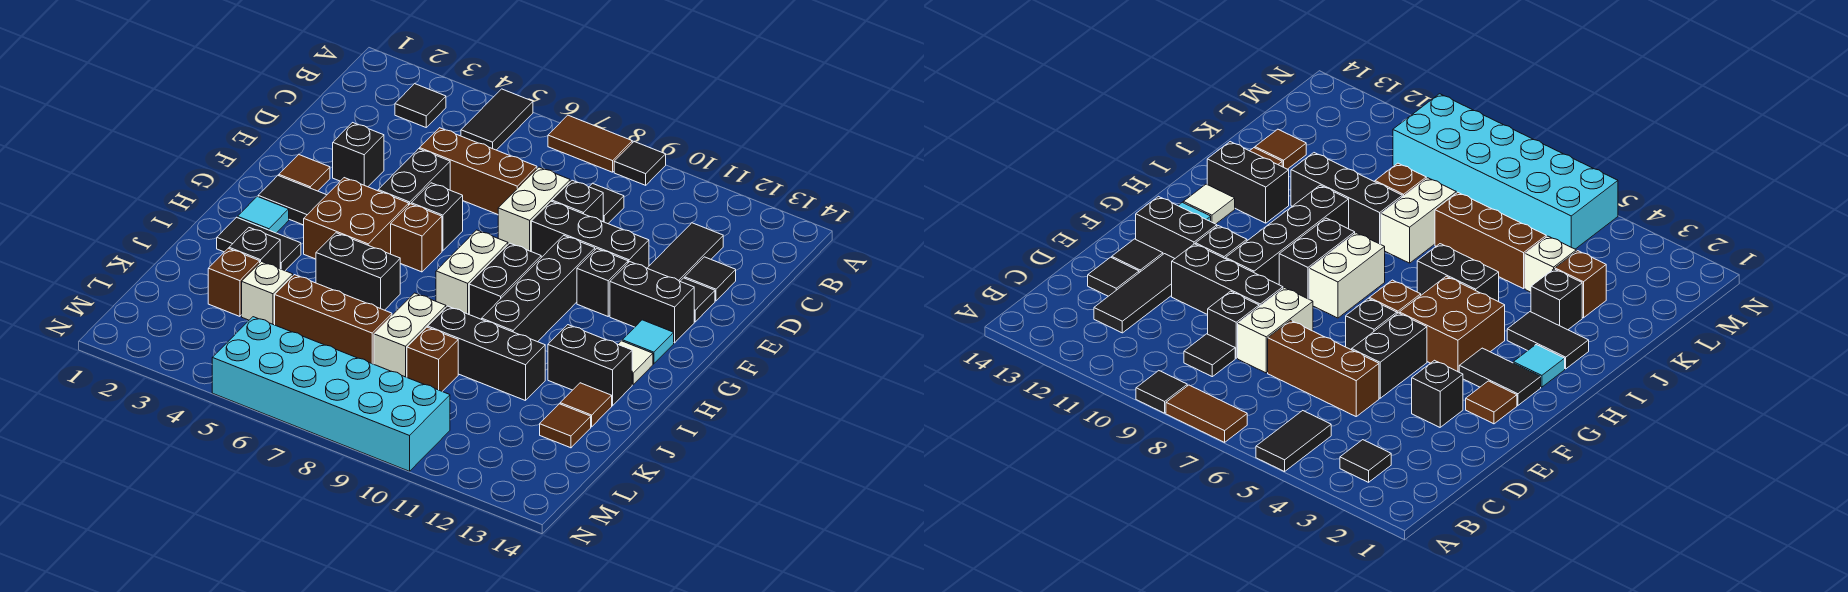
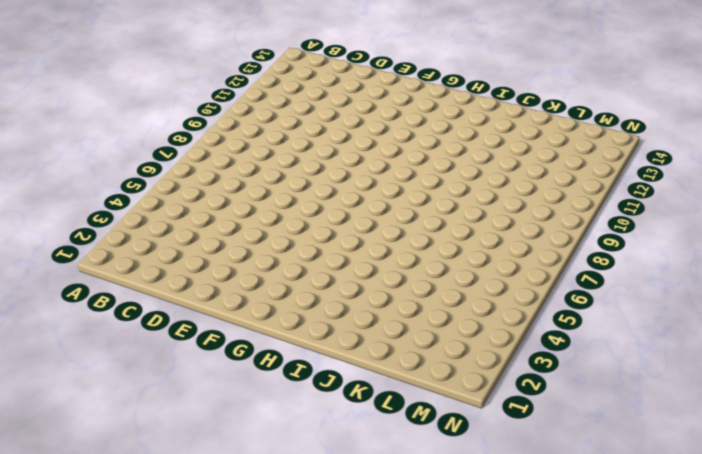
none -> black tile A5:B5 level 1
none -> brown tile A7:A8 level 1
none -> black tile A9 level 1
none -> black tile B3 level 1

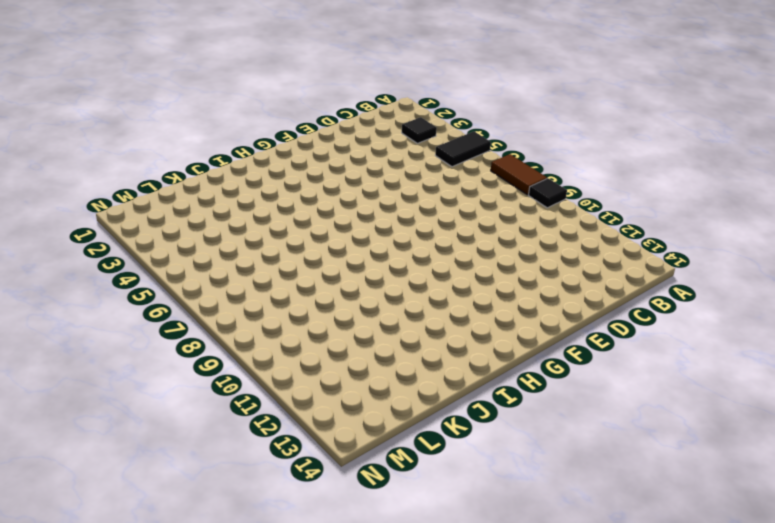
none -> black tile C9 level 1
none -> black tile C12:E12 level 1
none -> brown brick D5:D7 level 1
none -> white brick D8:E8 level 1

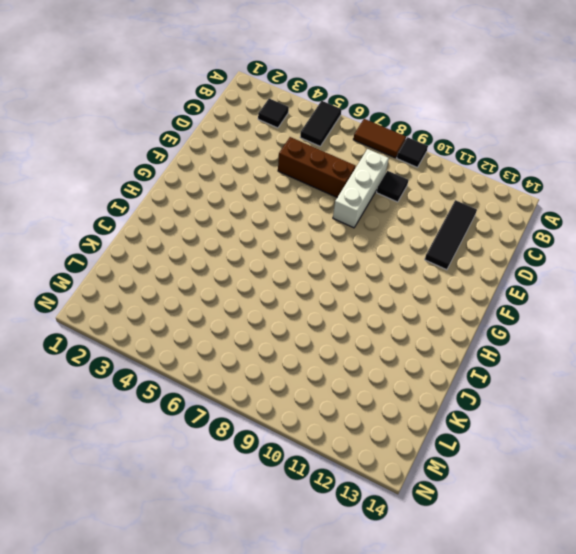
white brick C8:E8 level 1 -> white brick D8:E8 level 1
none -> black brick D9 level 1
none -> black tile D13 level 1
none -> black brick E3 level 1
none -> black brick E5:F5 level 1

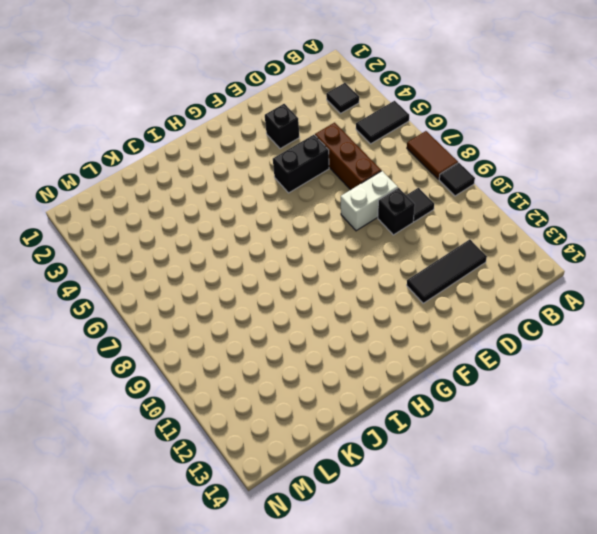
none -> black tile D13 level 1
none -> black brick E9:E11 level 1
none -> black tile E13 level 1
none -> brown tile F2 level 1

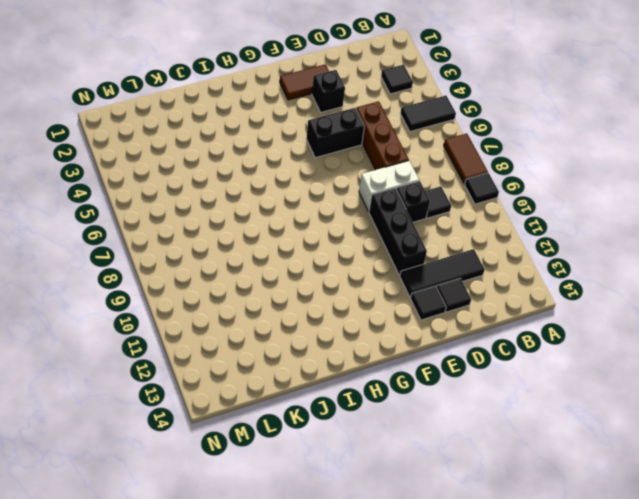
brown tile E2:F2 level 1 -> brown tile F2 level 1
none -> black brick F6 level 1
none -> black brick F10:I10 level 1
none -> black brick F11 level 1
none -> black brick F12:F13 level 1

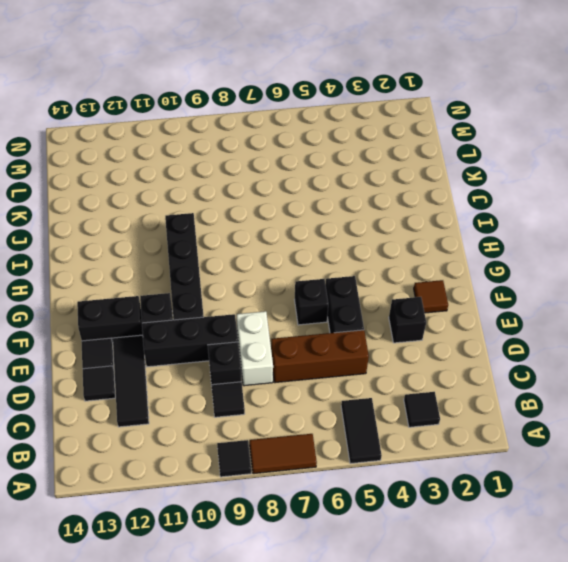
none -> black tile G2:G3 level 1
none -> brown brick G4:H5 level 1
none -> brown brick G6 level 1
none -> white brick G8:H8 level 1

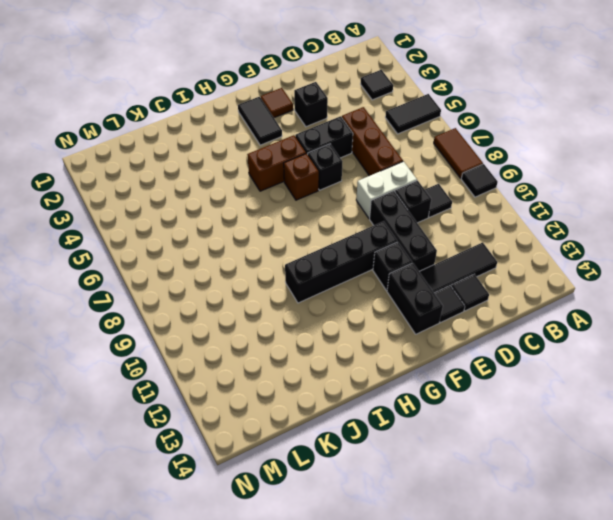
brown brick G5:H5 level 1 -> brown brick G4:H5 level 1
none -> white brick G8:H8 level 1
none -> black brick G9:H9 level 1
none -> cyan tile G13 level 1
none -> cyan tile H2 level 1

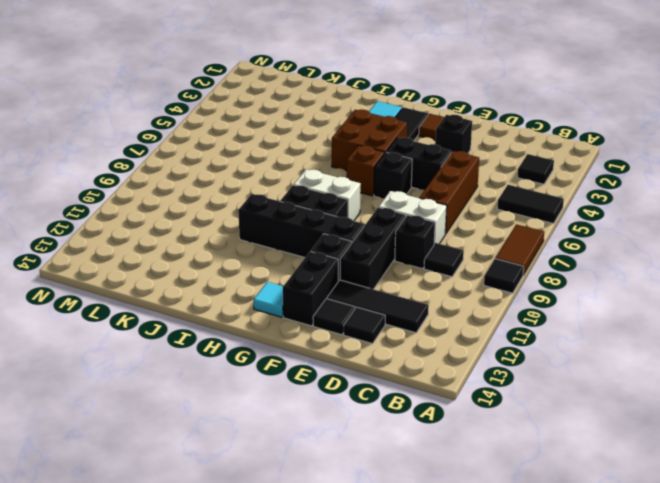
none -> white tile H13 level 1
none -> black tile I2:I3 level 1
none -> black brick I5:I6 level 1
none -> black brick I12:I13 level 1

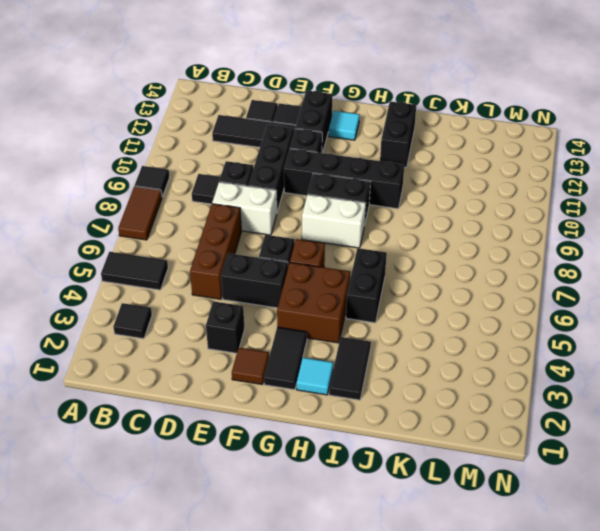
none -> white tile H13 level 1
none -> black brick J3 level 1
none -> white brick J8:K8 level 1
none -> black brick J9:J11 level 1

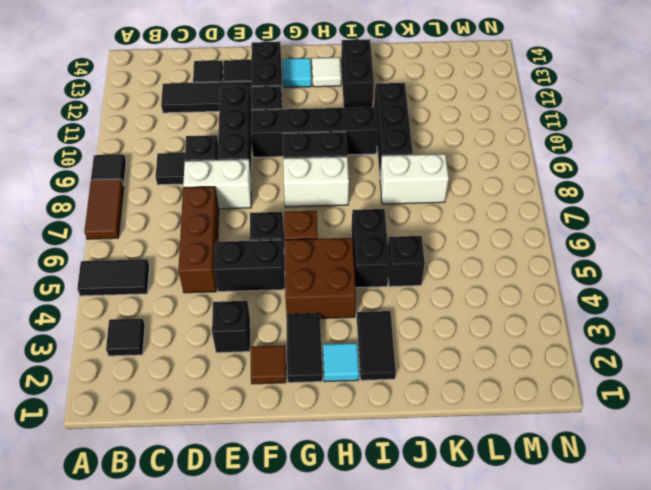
black brick J5 level 1 -> black brick J3 level 1
none -> brown tile J13 level 1
none -> brown brick K3 level 1
none -> white brick K4 level 1
none -> brown brick K5:K7 level 1

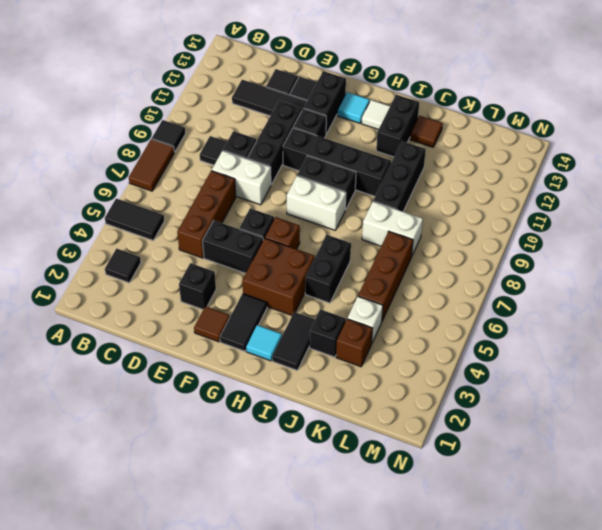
none -> brown brick K9 level 1
none -> brown tile K13 level 1
none -> cyan brick M5:N10 level 1

